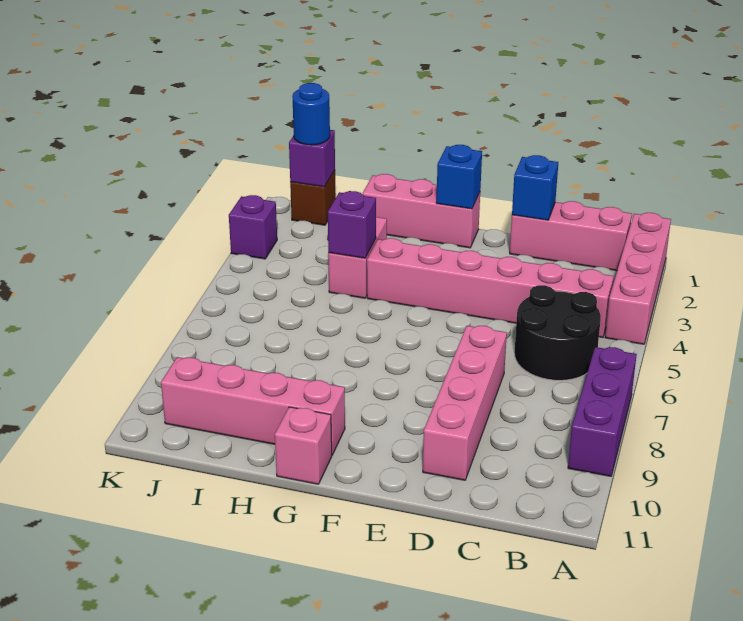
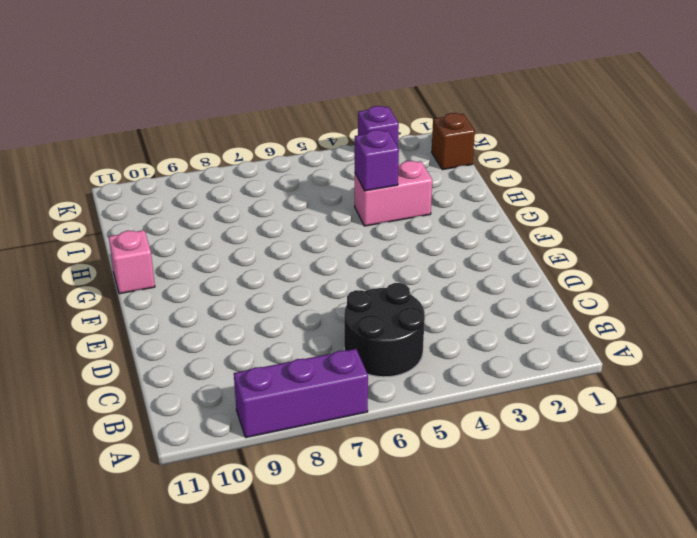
none -> pink brick A1:A4 level 1
none -> pink brick B1:D1 level 1
none -> pink brick B4:G4 level 1

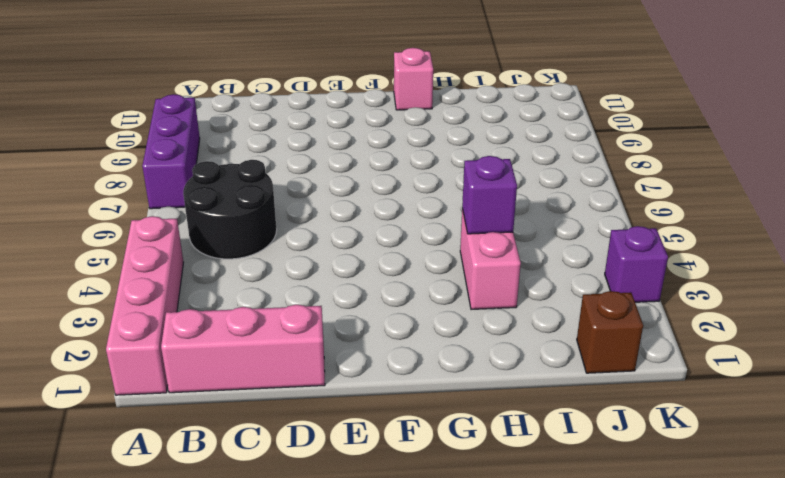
none -> pink brick B4:G4 level 1
none -> pink brick D7:D10 level 1
none -> pink brick F1:H1 level 1

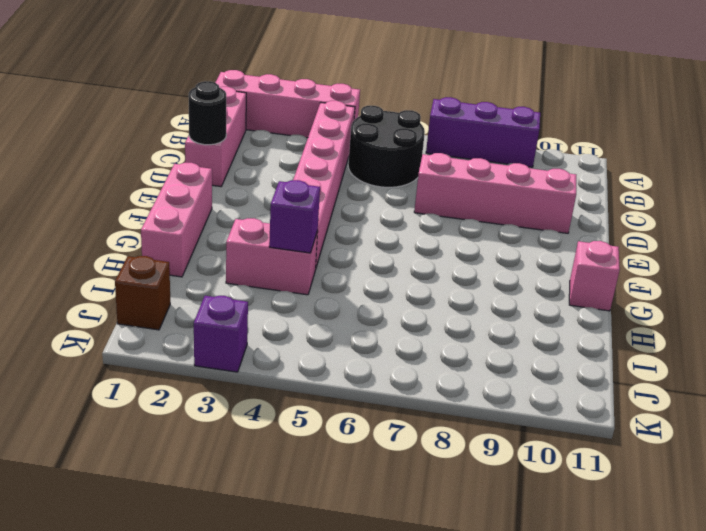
black round brick D1 level 2 -> blue brick D1 level 2
none -> pink brick G10:J10 level 1
none -> blue brick F1 level 2
none -> purple brick J1 level 2

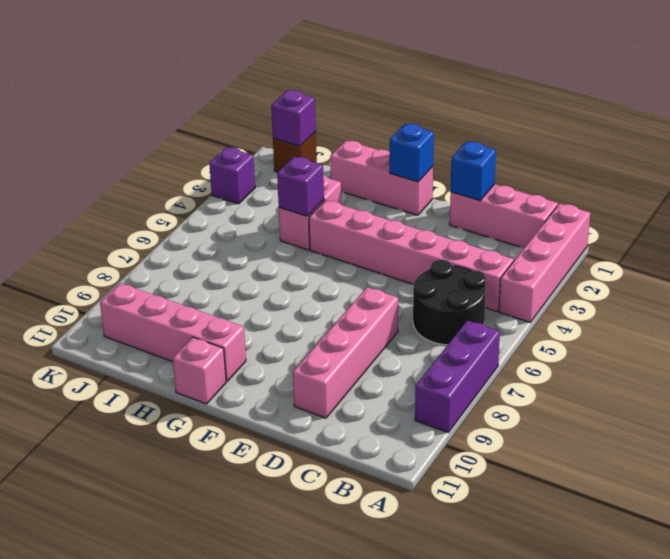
none -> blue round brick J1 level 3

